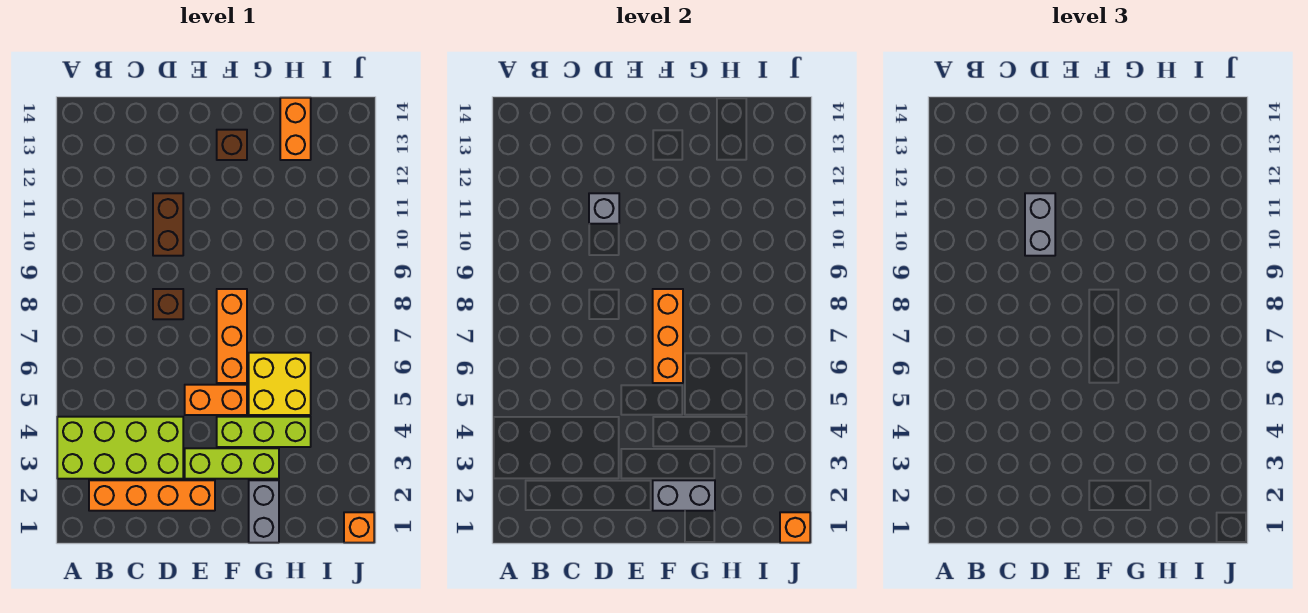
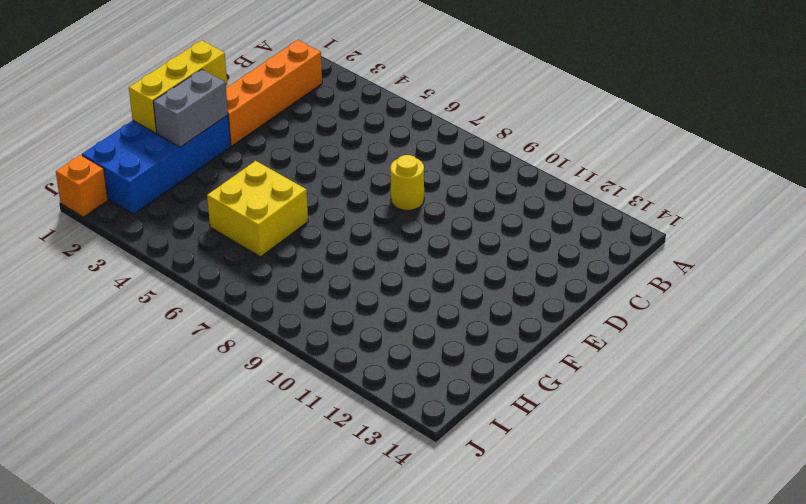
yellow round brick D8 level 1 -> brown brick D8 level 1
yellow brick E1:G1 level 2 -> none
blue brick F1:I2 level 1 -> grey brick G1:G2 level 1
none -> lime brick A3:D4 level 1
none -> brown brick D10:D11 level 1
none -> lime brick E3:G3 level 1

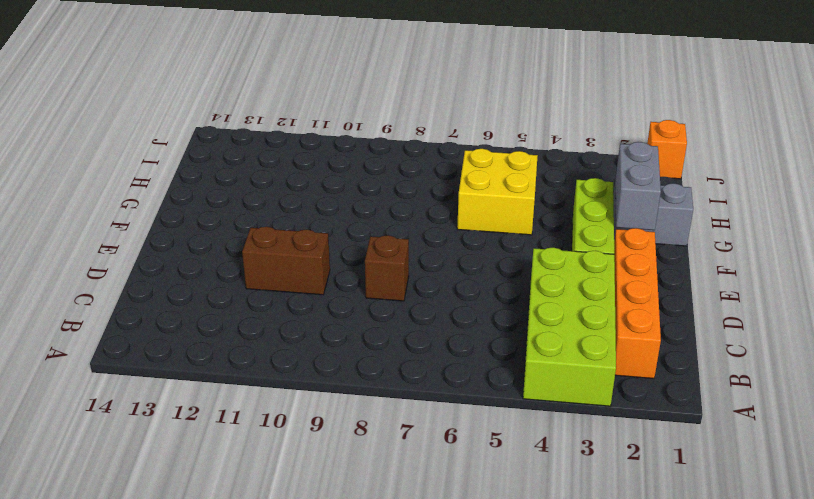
none -> orange brick E5:F5 level 1
none -> lime brick F4:H4 level 1
none -> orange brick F6:F8 level 1

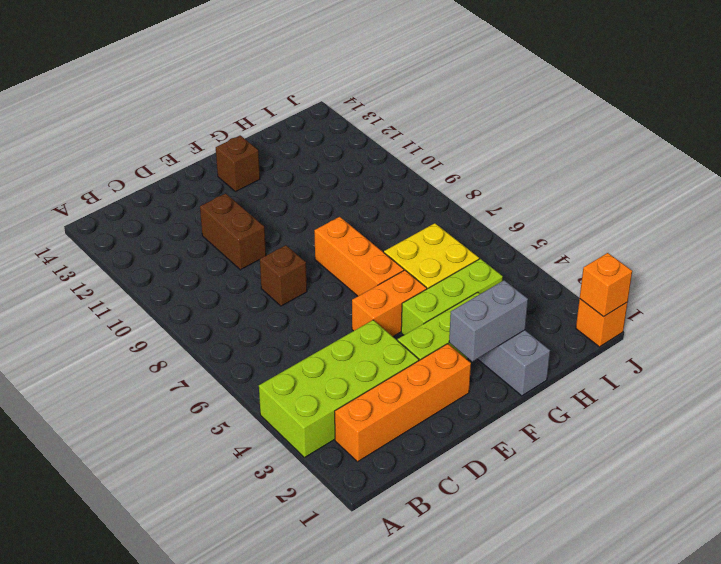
none -> orange brick H13:H14 level 1
none -> grey brick D11 level 2
none -> orange brick F6:F8 level 2

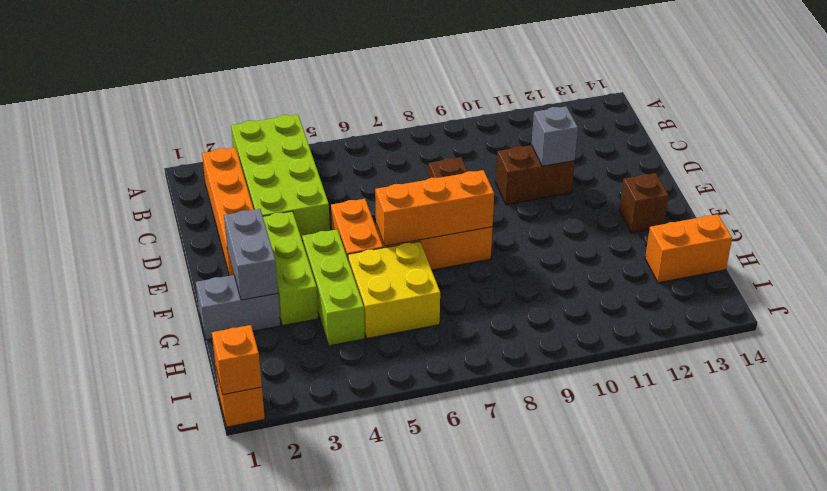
none -> grey brick D10:D11 level 3

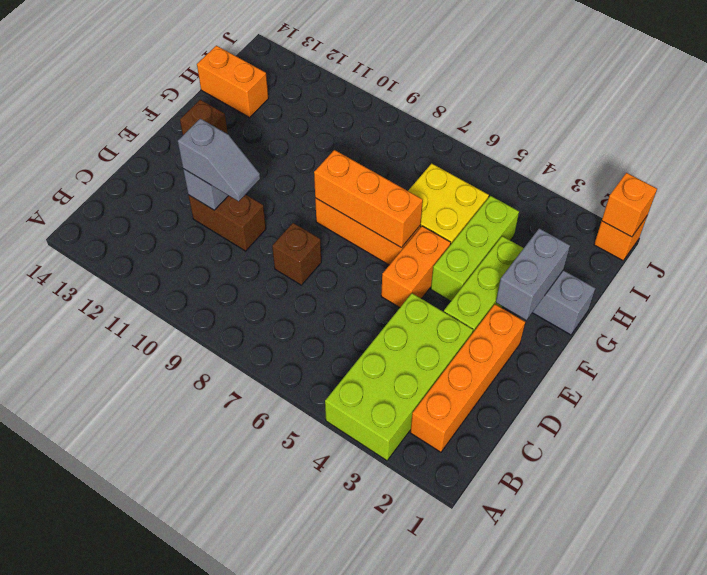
grey slope D10:D11 level 3 top 11 -> grey brick D10:D11 level 3

